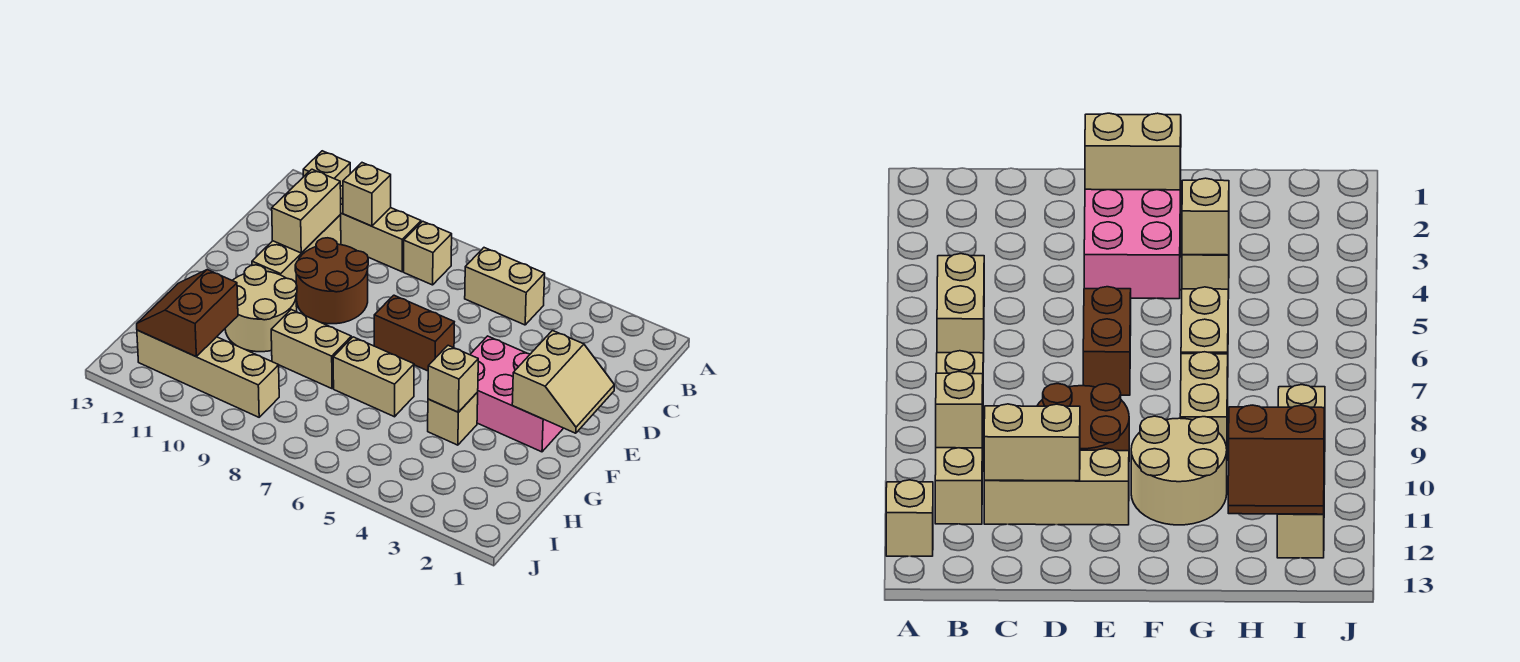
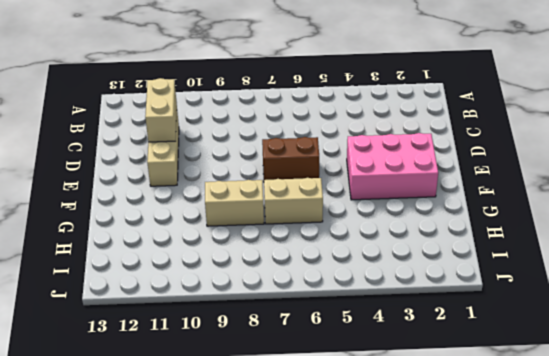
none -> tan brick A12 level 1
none -> tan brick B5:B6 level 1
none -> tan brick B8 level 1

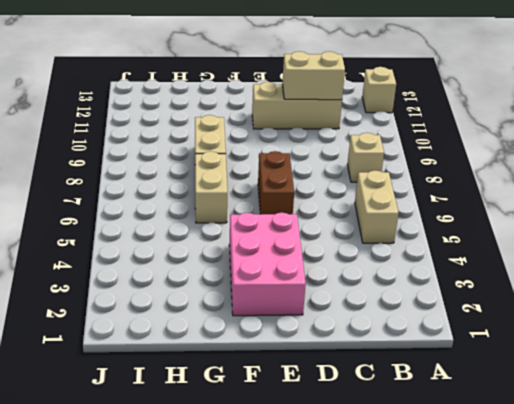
none -> tan brick B9:B11 level 1
none -> brown round brick D9:E10 level 1
none -> tan round brick F10:G11 level 1

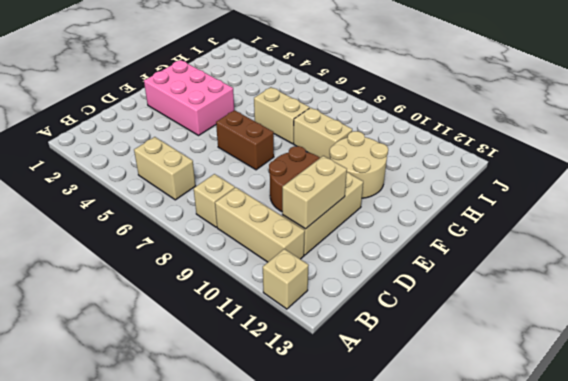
none -> tan brick G4 level 1
none -> tan brick I9:I12 level 1
none -> tan brick B10 level 2

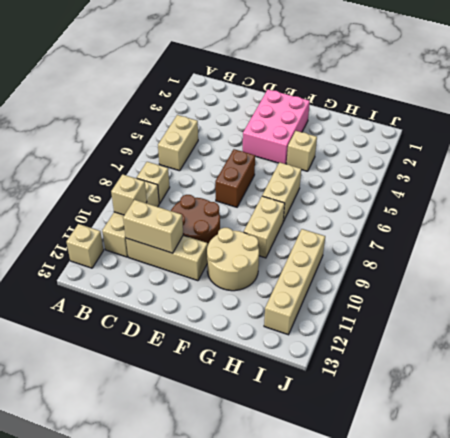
none -> tan slope E1:F2 level 2 top 2
none -> tan brick G4 level 2
none -> brown slope H11:I12 level 2 top 11

